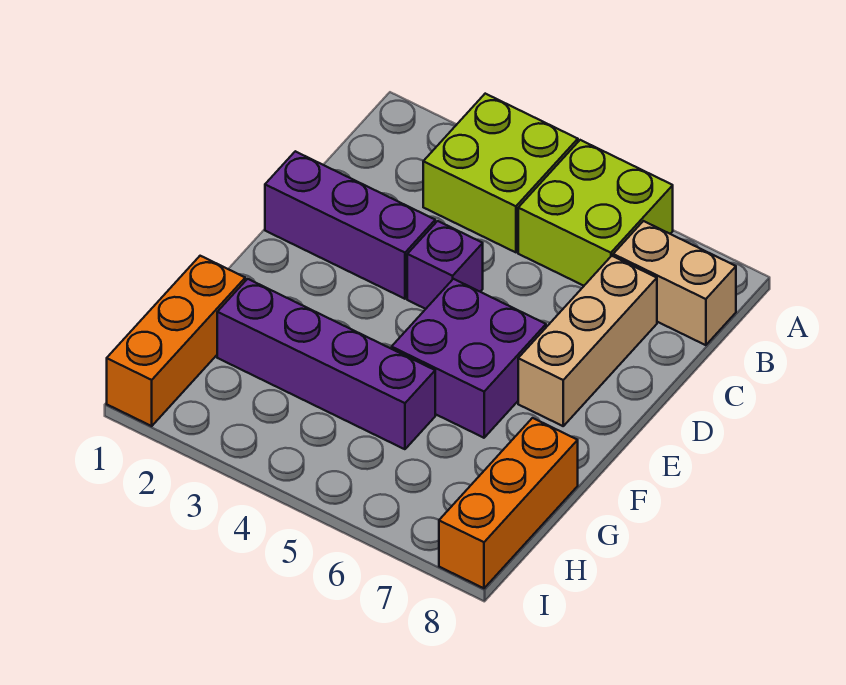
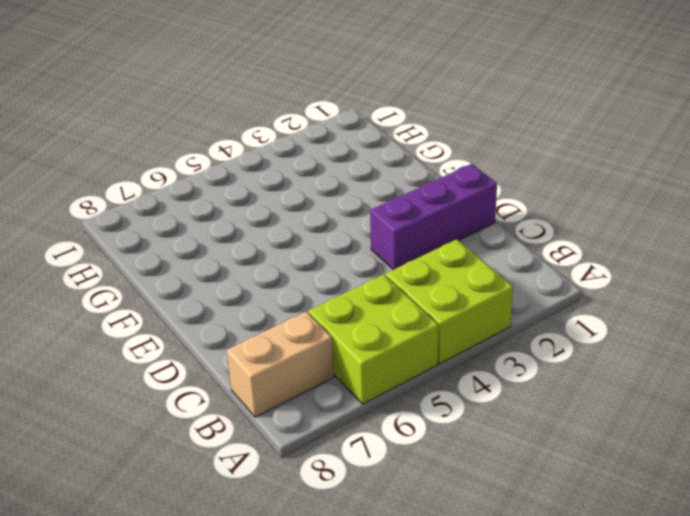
none -> tan brick C7:E7 level 1
none -> purple brick D4 level 1

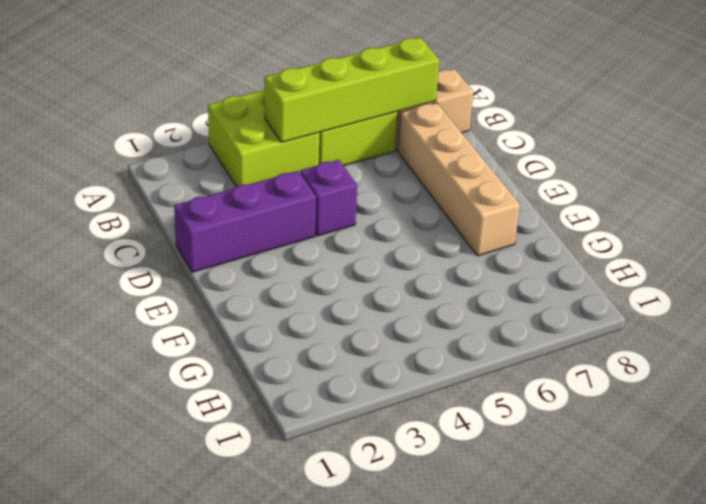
lime brick B4:B7 level 2 -> none
tan brick C7:F7 level 1 -> tan brick C7:E7 level 1
none -> purple brick E5:F6 level 1
none -> orange brick G1:I1 level 1

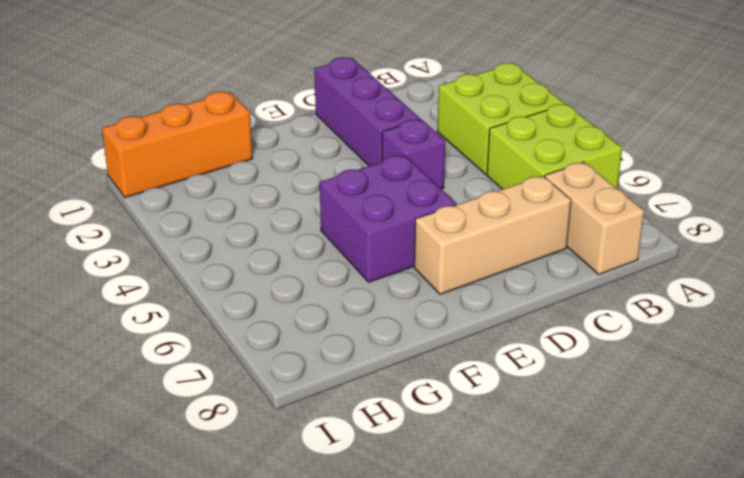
none -> purple brick G2:G5 level 1
none -> orange brick G8:I8 level 1

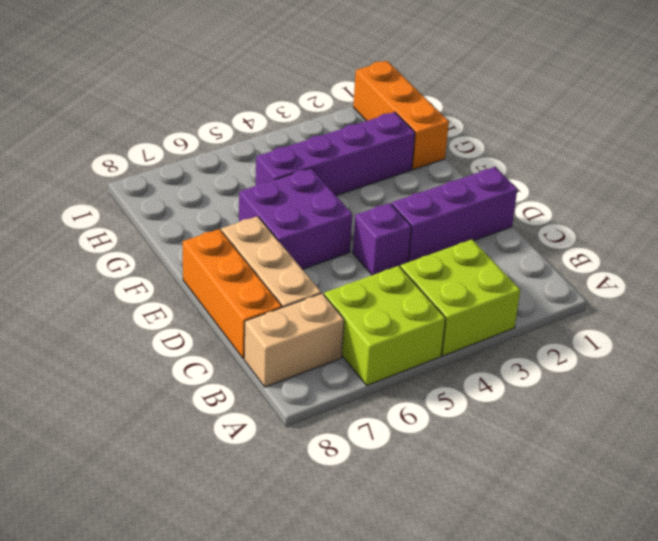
orange brick C8:E8 level 1 -> orange brick G8:I8 level 1

